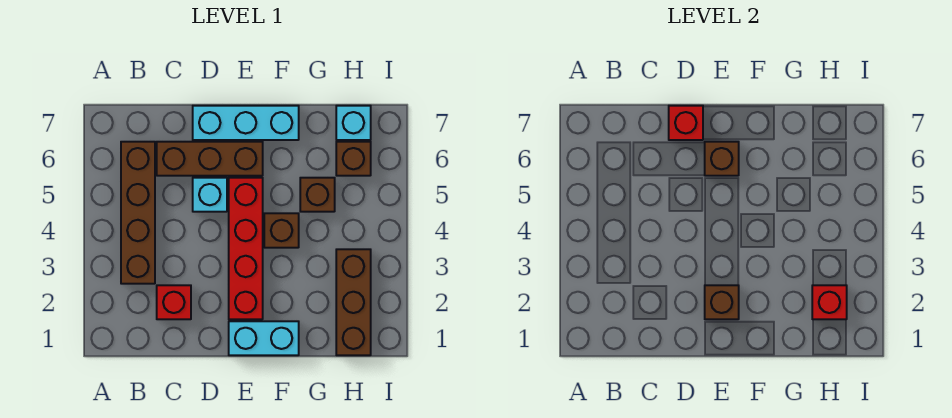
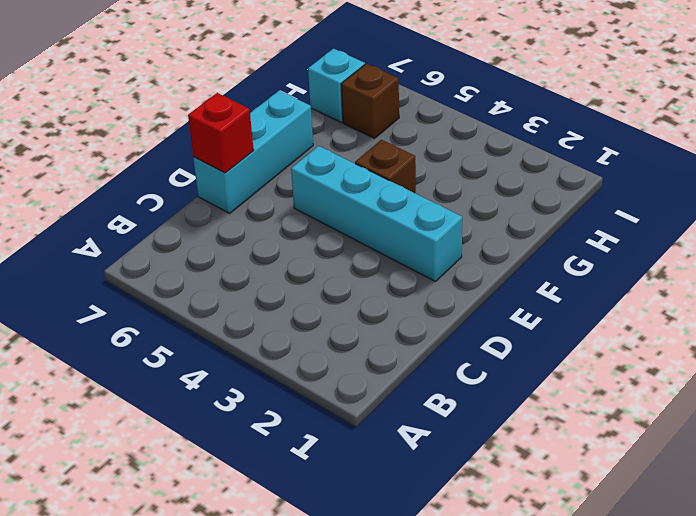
cyan brick E2:E5 level 1 -> red brick E2:E5 level 1
none -> brown brick B3:B6 level 1
none -> red brick C2 level 1
none -> brown brick C6:E6 level 1

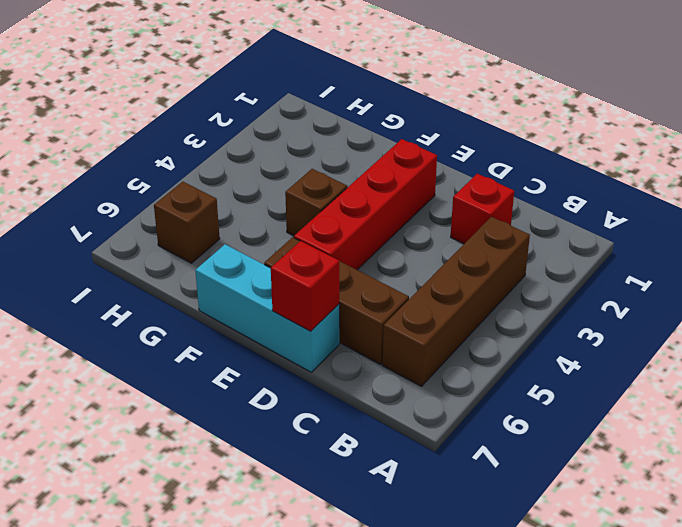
none -> cyan brick D5 level 1
none -> cyan brick E1:F1 level 1
none -> brown brick G5 level 1

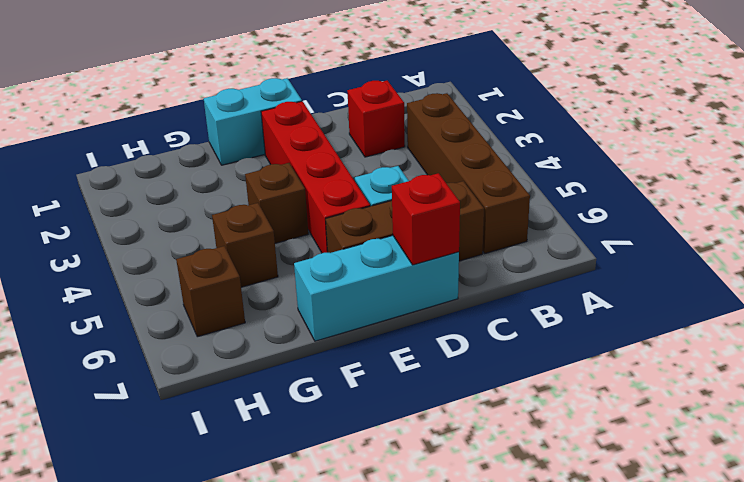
none -> brown brick H1:H3 level 1
none -> cyan brick H7 level 1
none -> brown brick E2 level 2

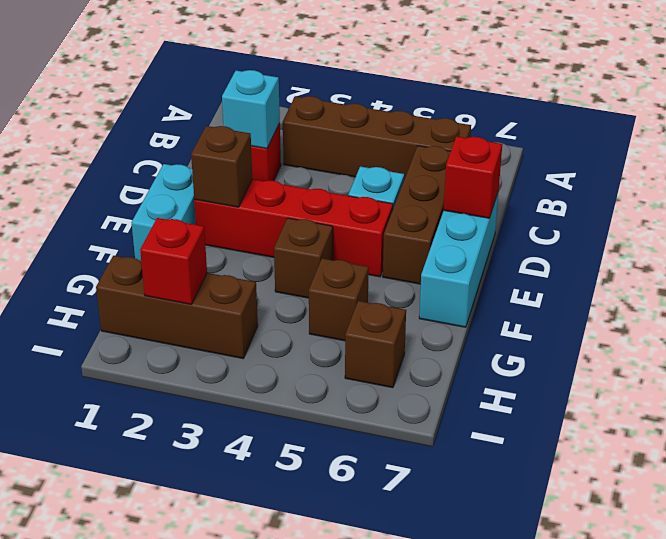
cyan brick C2 level 2 -> cyan brick H7 level 1
none -> brown brick E6 level 2

